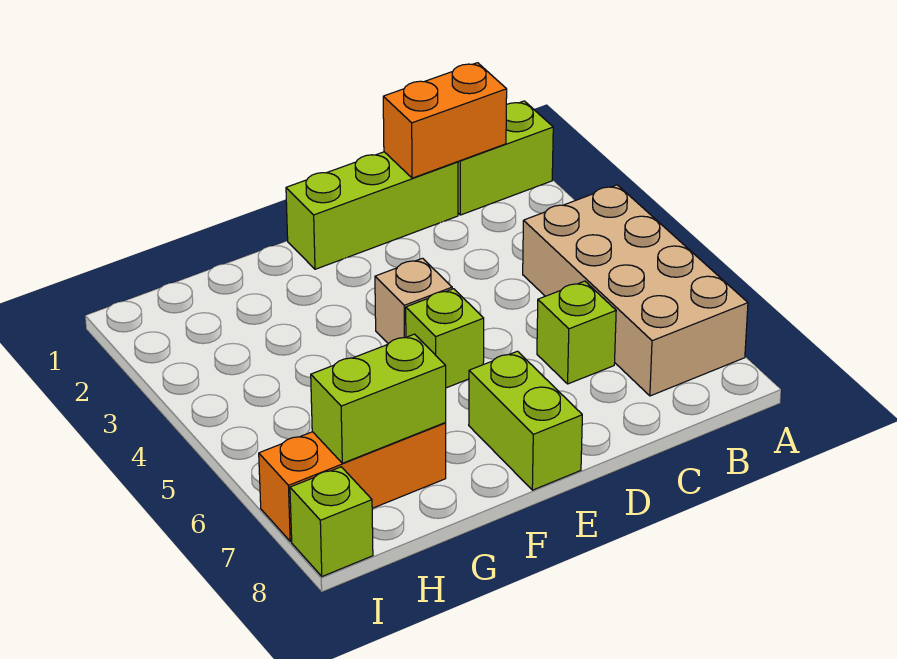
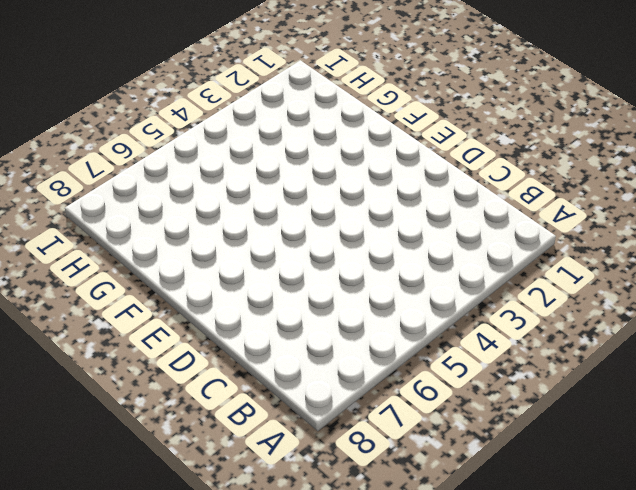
none -> lime brick A1:B1 level 1
none -> tan brick A4:B7 level 1

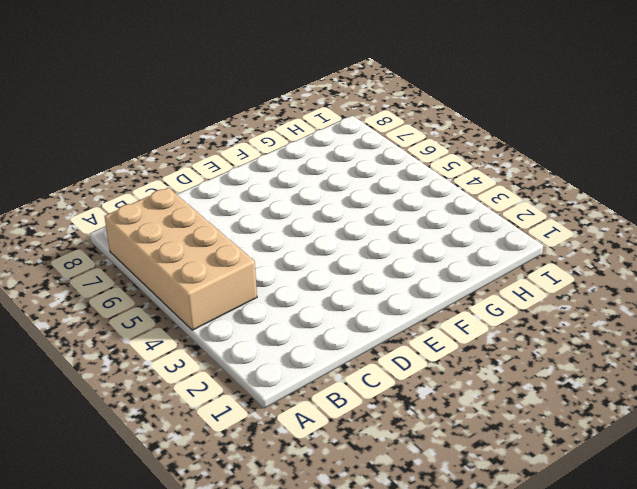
none -> lime brick A1:B1 level 1
none -> lime brick C1:E1 level 1

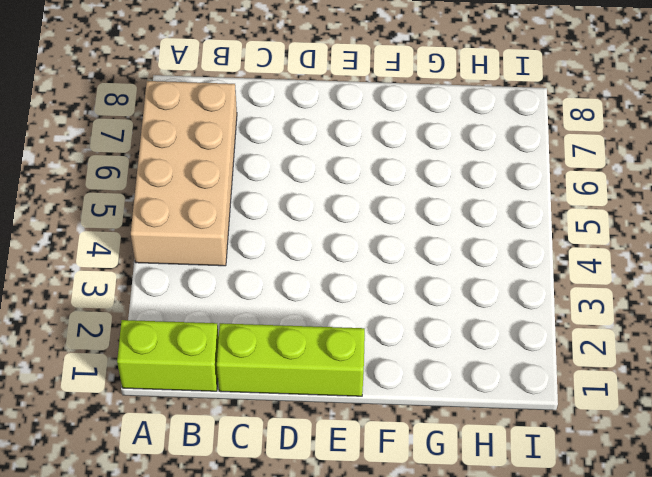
none -> lime brick C6 level 1
none -> tan brick E4 level 1

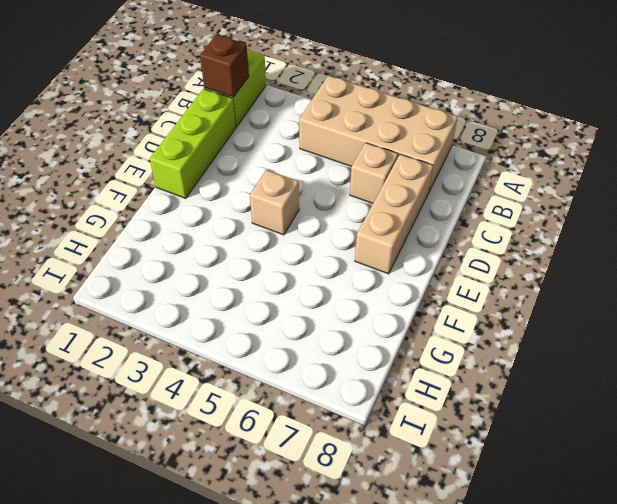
brown brick B1 level 2 -> orange brick B1:C1 level 2
tan brick C6 level 1 -> lime brick C6 level 1
tan brick C7:E7 level 1 -> lime brick E7:E8 level 1
none -> lime brick E5 level 1
none -> orange brick G7:I7 level 1

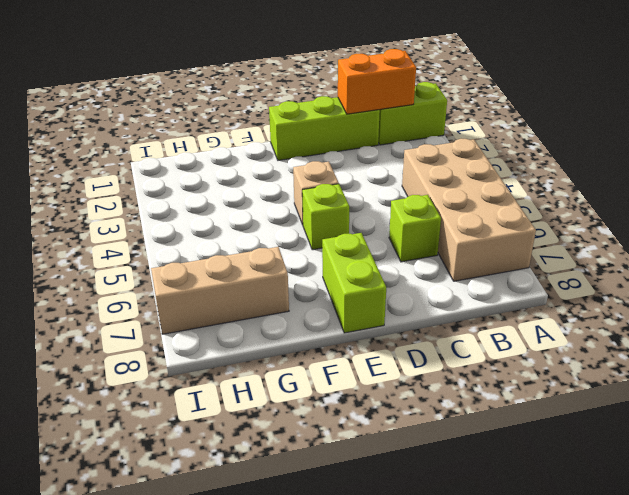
tan brick G7:I7 level 1 -> orange brick G7:I7 level 1
none -> lime brick I8 level 1
none -> lime brick G7:H7 level 2

